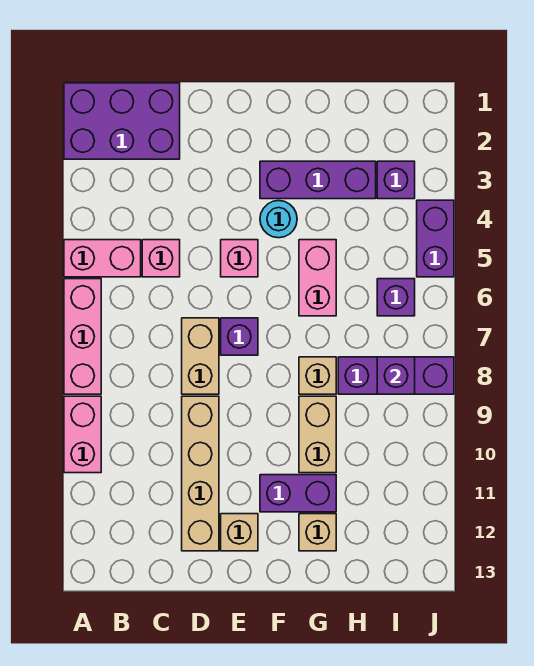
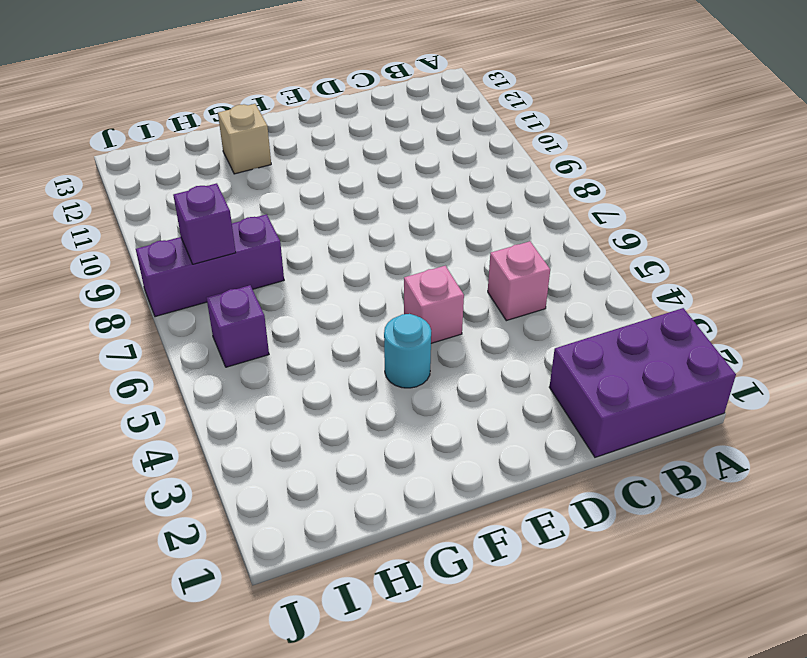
none -> pink brick A5:B5 level 1
none -> pink brick A6:A8 level 1
none -> pink brick A9:A10 level 1

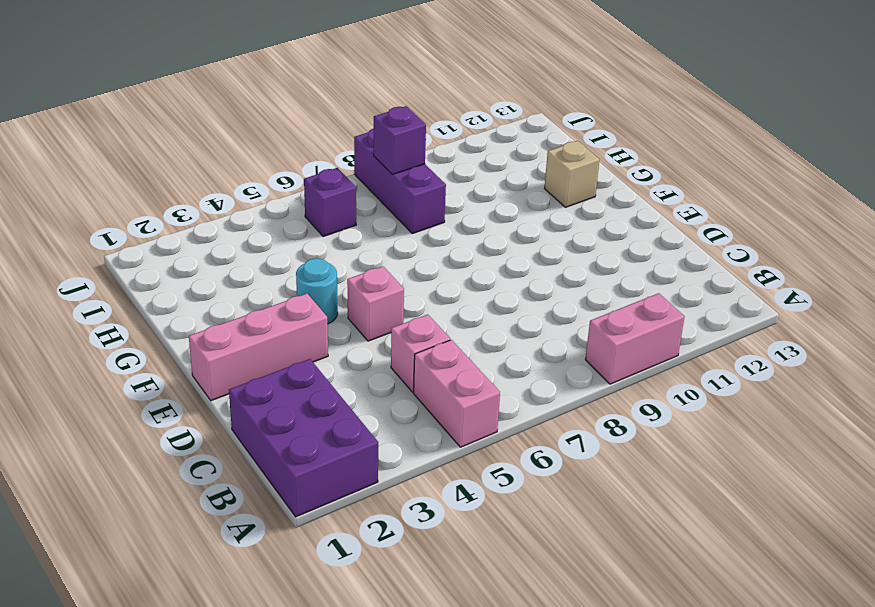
pink brick E1:E3 level 1 -> pink brick A6:A8 level 1
none -> tan brick D7:D8 level 1
none -> tan brick D9:D12 level 1
none -> purple brick E7 level 1

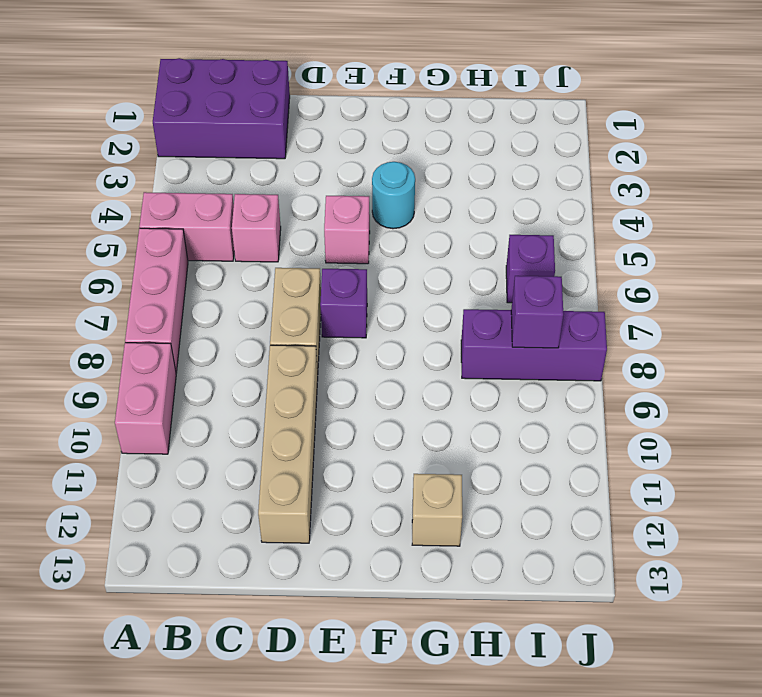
none -> tan brick E12 level 1
none -> purple brick F3:H3 level 1
none -> purple brick F11:G11 level 1

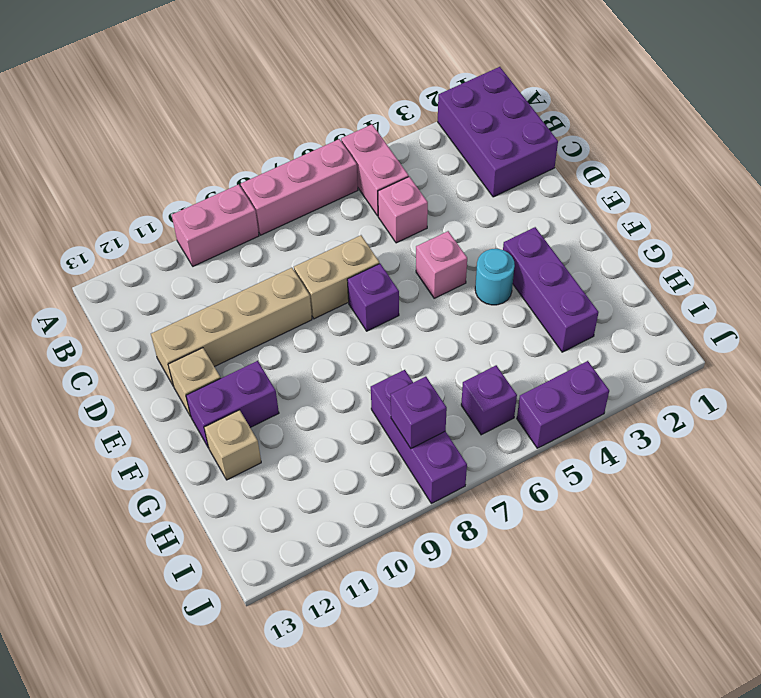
purple brick F11:F12 level 1 -> purple brick F11:G11 level 1
none -> pink brick G5:G6 level 1
none -> tan brick G8 level 1
none -> tan brick G9:G10 level 1

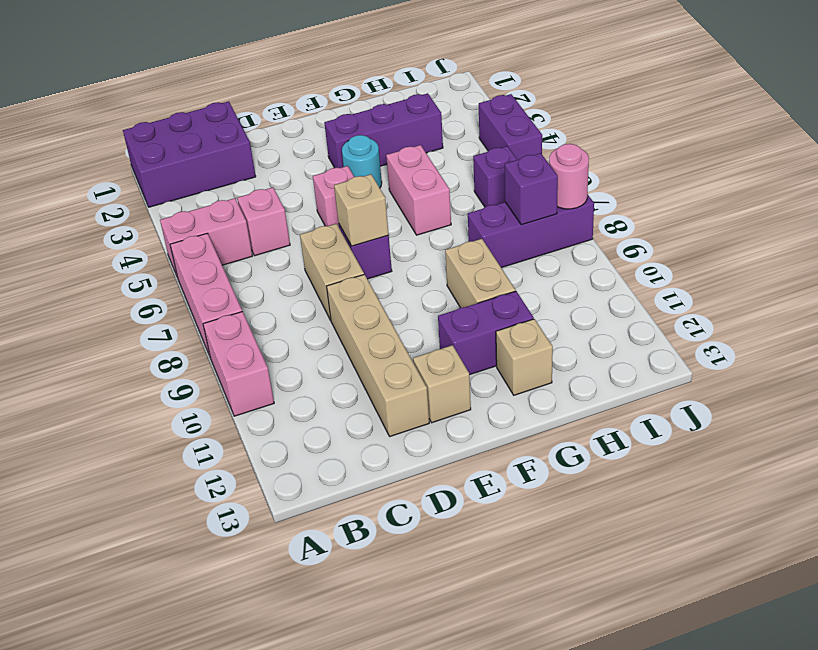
tan brick E7 level 2 -> tan brick G8 level 1
pink round brick J8 level 2 -> none
none -> purple brick I3 level 1

